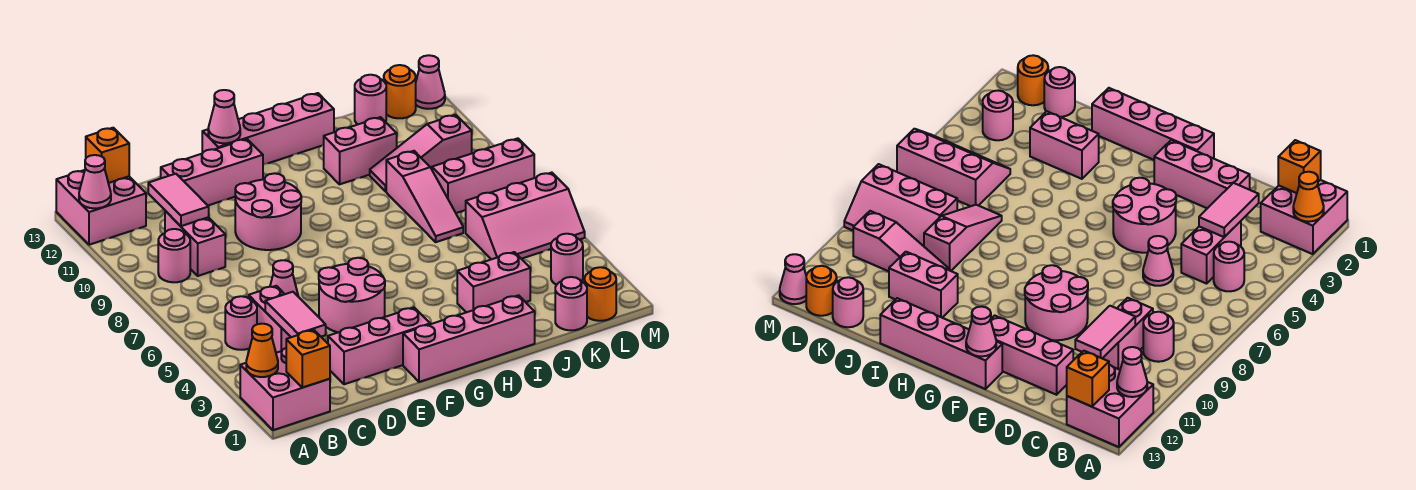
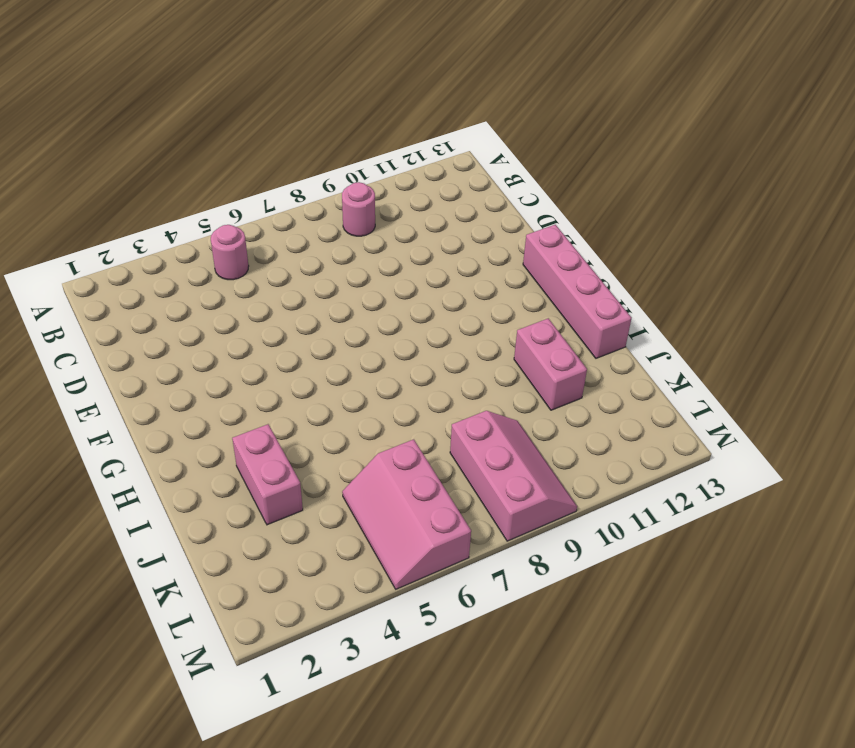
none -> pink brick A1:B2 level 1
none -> pink brick A12:B13 level 1
none -> pink brick C4:C5 level 1
none -> pink brick C9:C10 level 1

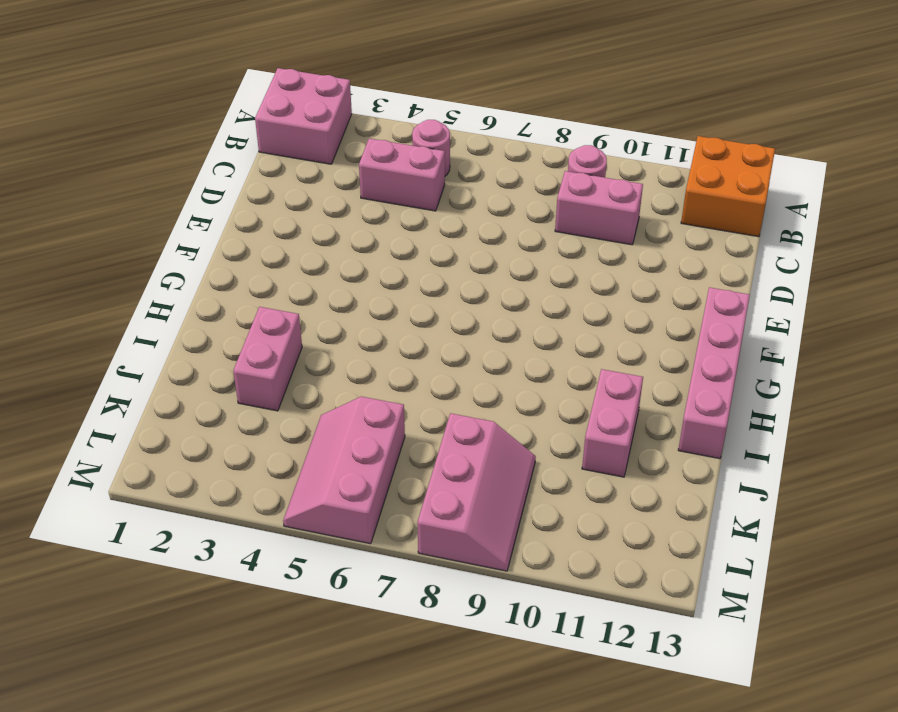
orange brick A12:B13 level 1 -> pink brick A12:B13 level 1
none -> pink brick D2:F2 level 1
none -> pink cone D6 level 1
none -> pink brick D12:F12 level 1
none -> pink round brick E4:F5 level 1

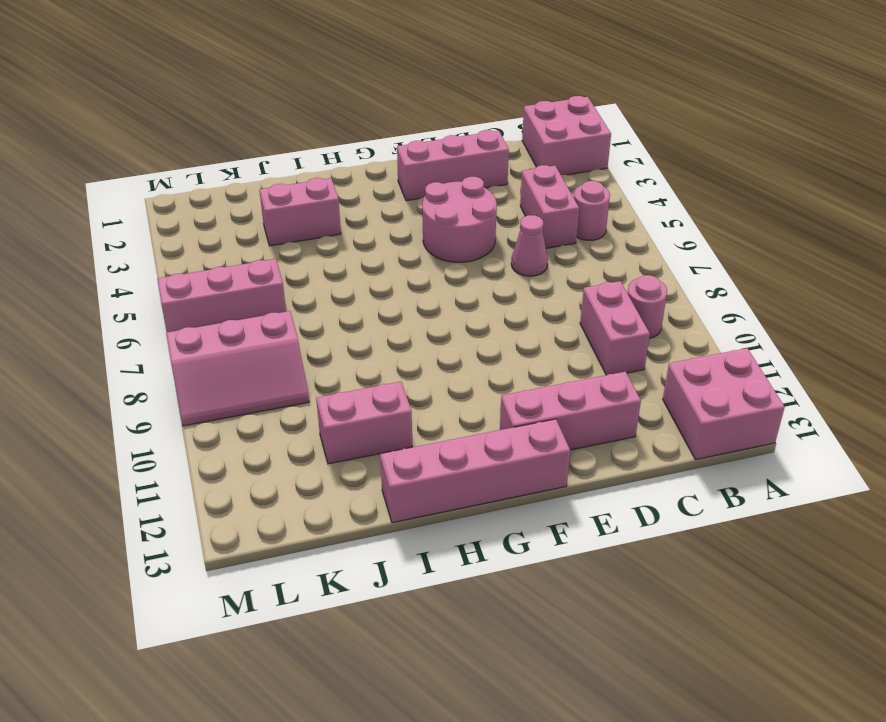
none -> pink round brick E9:F10 level 1
none -> pink brick F1:I1 level 1
none -> pink slope J7:J9 level 1 top 9
none -> pink slope J10:L10 level 1 top L

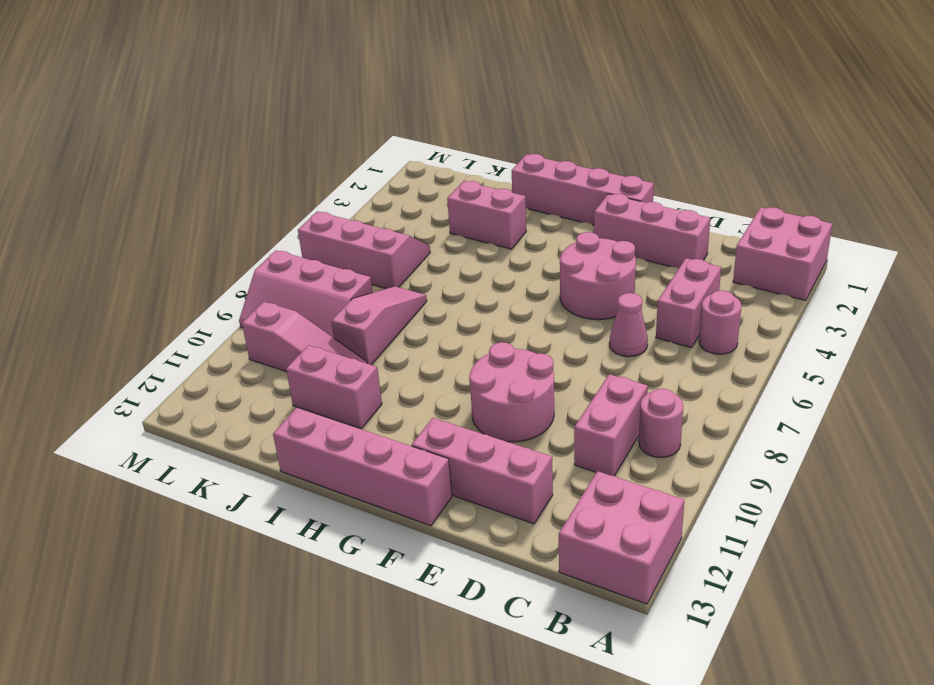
none -> pink round brick K1 level 1
none -> pink round brick K13 level 1
none -> orange round brick L1 level 1
none -> pink round brick L3 level 1

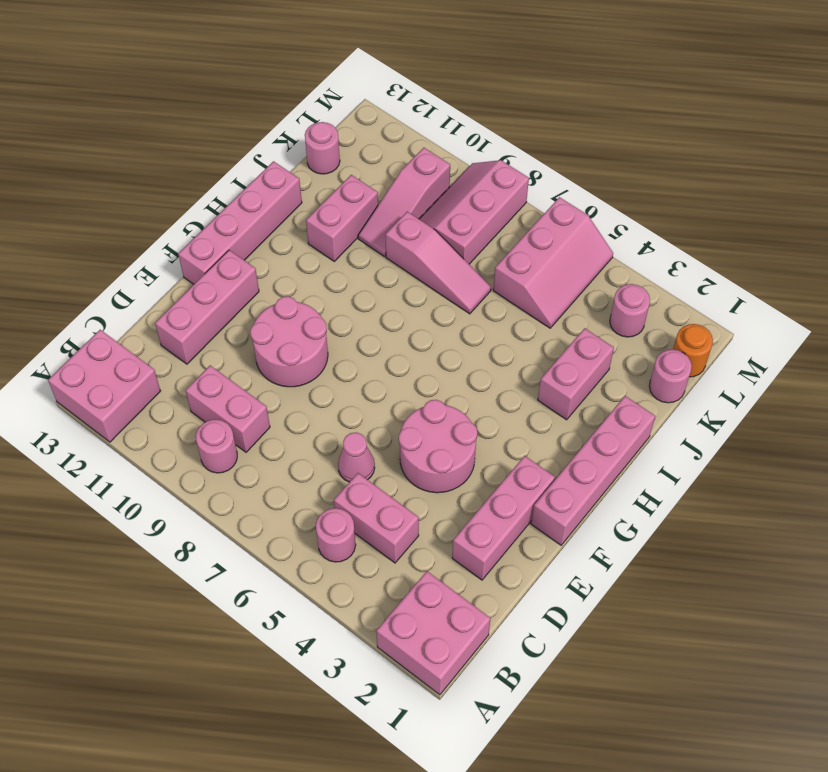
none -> orange round brick L13 level 1
none -> pink cone M13 level 1
none -> orange cone A2 level 2
none -> pink cone A12 level 2

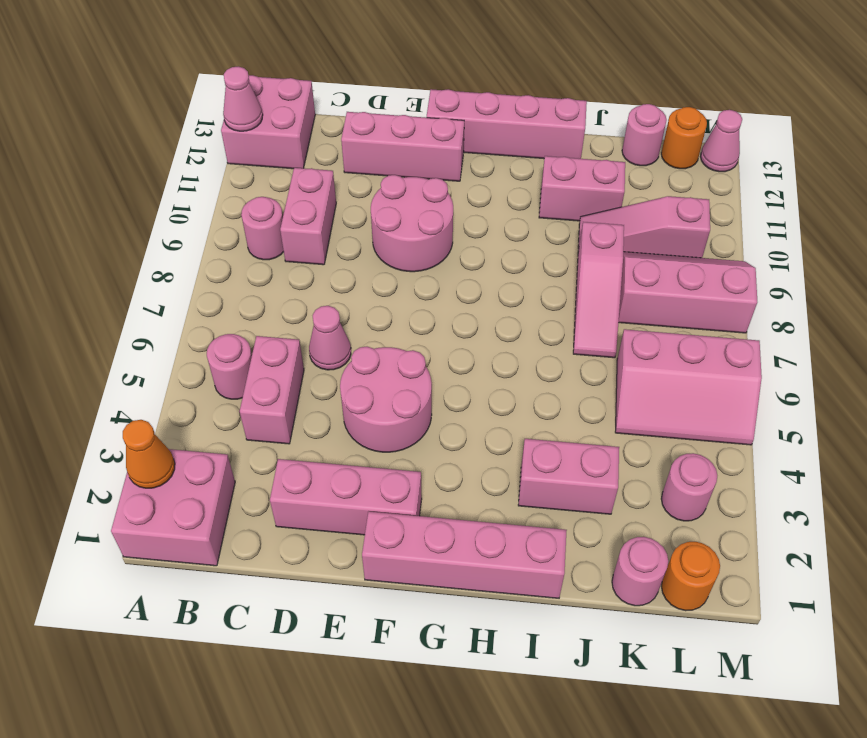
none -> orange brick B1 level 2
none -> orange brick B13 level 2
none -> pink tile C3:C4 level 2
none -> pink tile C10:C11 level 2

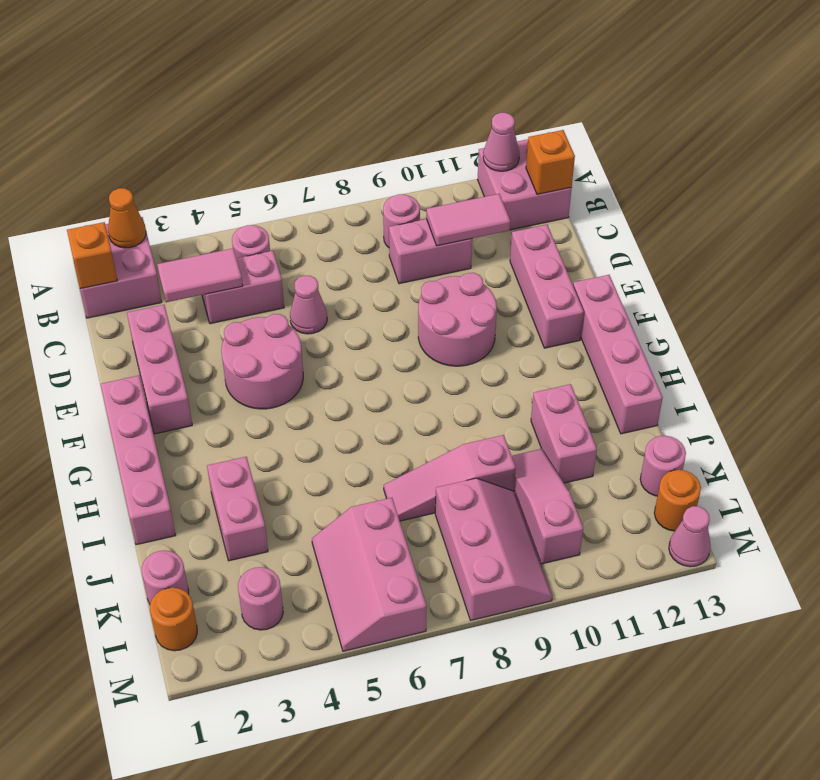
none -> pink cone F13 level 2

